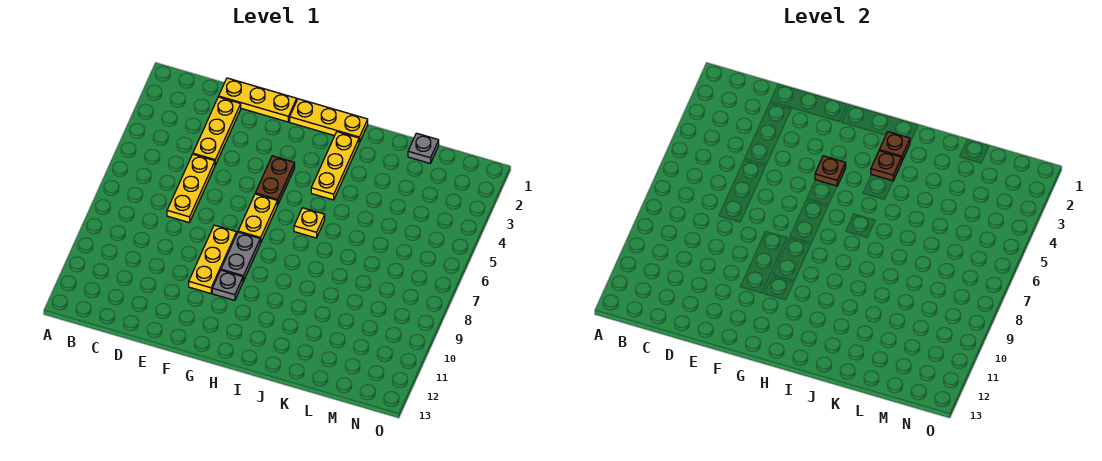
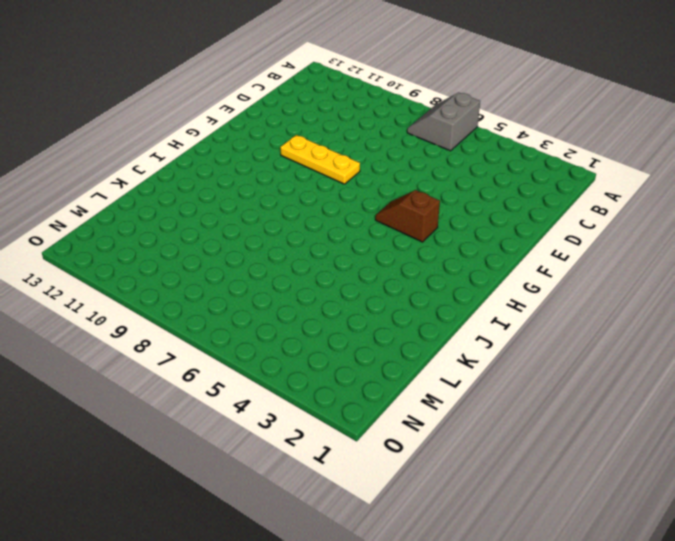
grey slope A6:B7 level 1 top 6 -> none
brown slope G4:G5 level 1 top 4 -> brown plate G4:G5 level 1
none -> yellow plate D1:F1 level 1
none -> yellow plate D2:D4 level 1
none -> yellow plate D5:D7 level 1

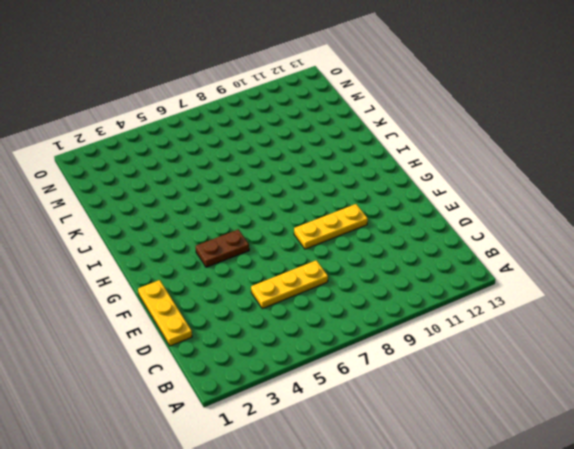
none -> yellow plate D2:D4 level 1
none -> yellow plate G1:I1 level 1
none -> yellow plate G6:G7 level 1

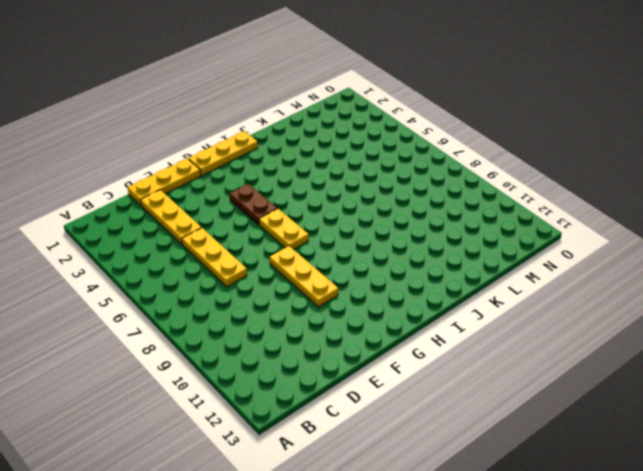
none -> grey plate G8:G9 level 1
none -> grey plate G10 level 1
none -> yellow plate I2:I4 level 1

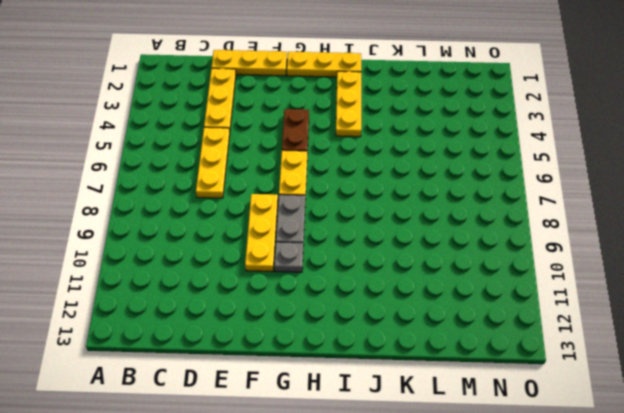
none -> yellow plate I6 level 1
none -> grey plate L1 level 1
none -> brown plate G4 level 2

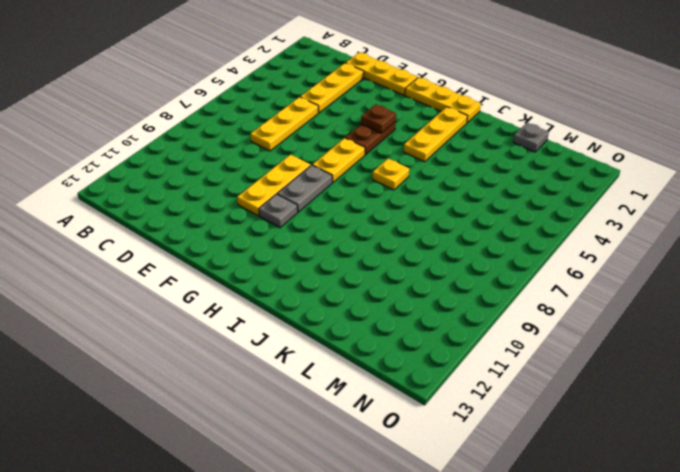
none -> brown plate I2 level 2
none -> brown plate I3 level 2

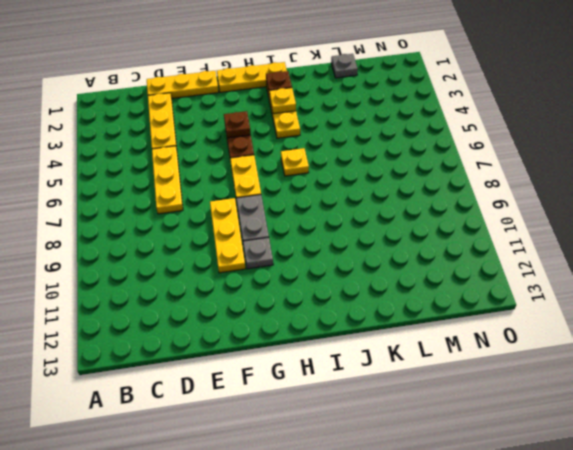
yellow plate I3 level 2 -> brown plate I3 level 2

